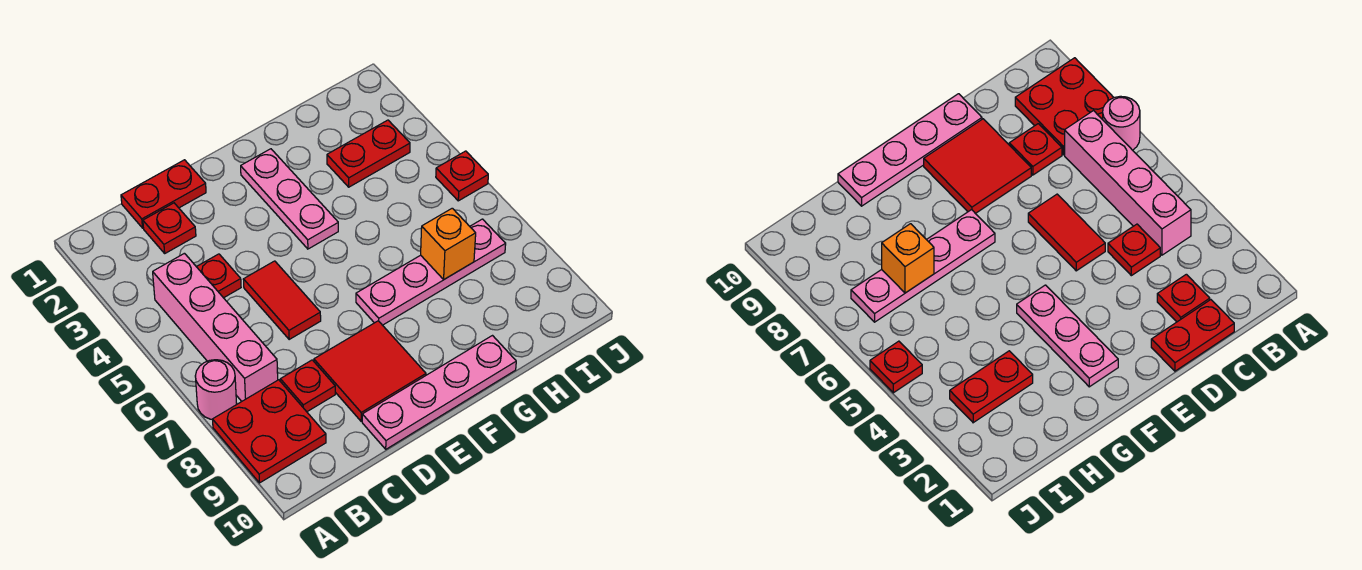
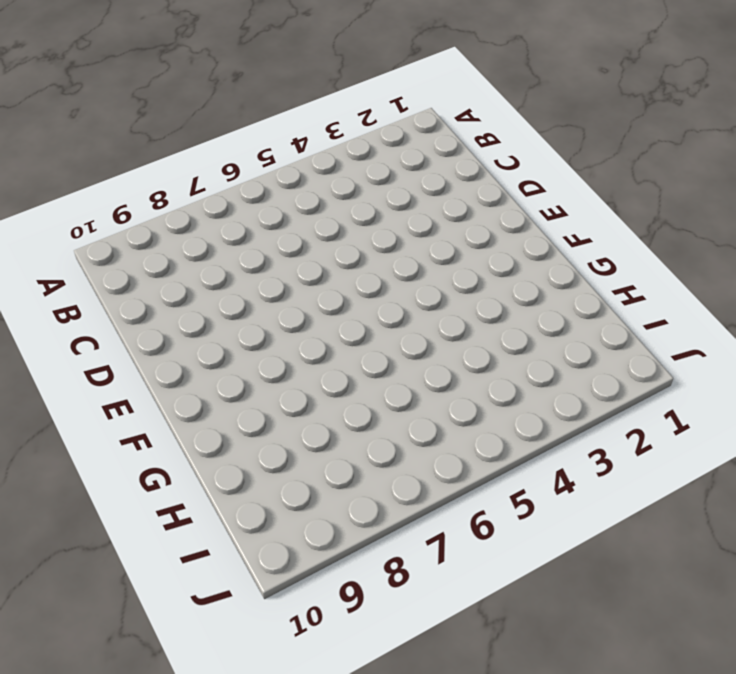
none -> pink round brick A7 level 1
none -> red plate A8:B9 level 1
none -> pink brick B4:B7 level 1

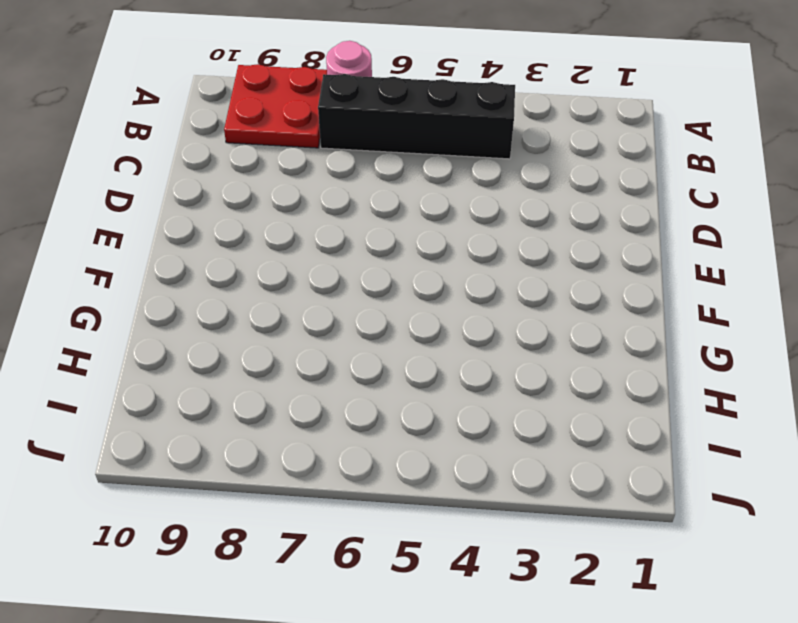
black brick B4:B7 level 1 -> pink brick B4:B7 level 1
none -> red plate C1:D1 level 1
none -> red plate C2 level 1
none -> red plate C4 level 1

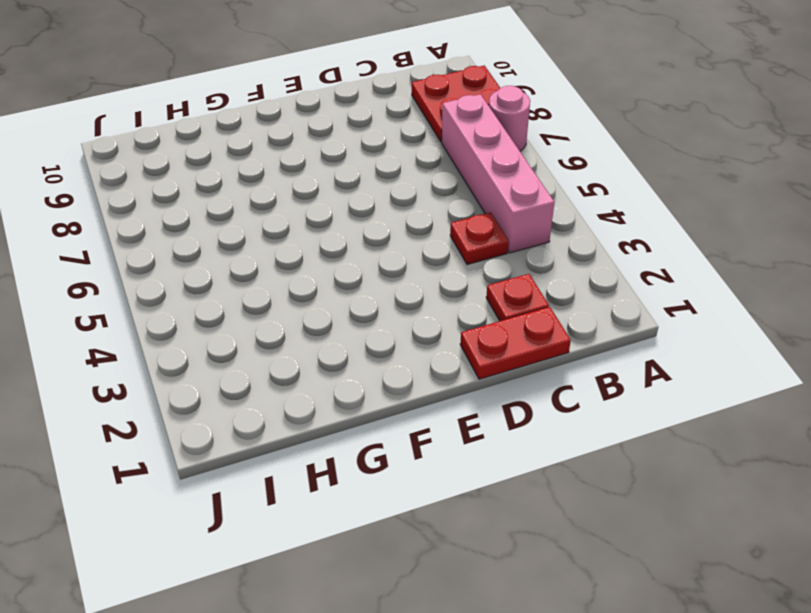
none -> red plate C8 level 1
none -> red tile D5:D6 level 1
none -> red tile D8:E9 level 1

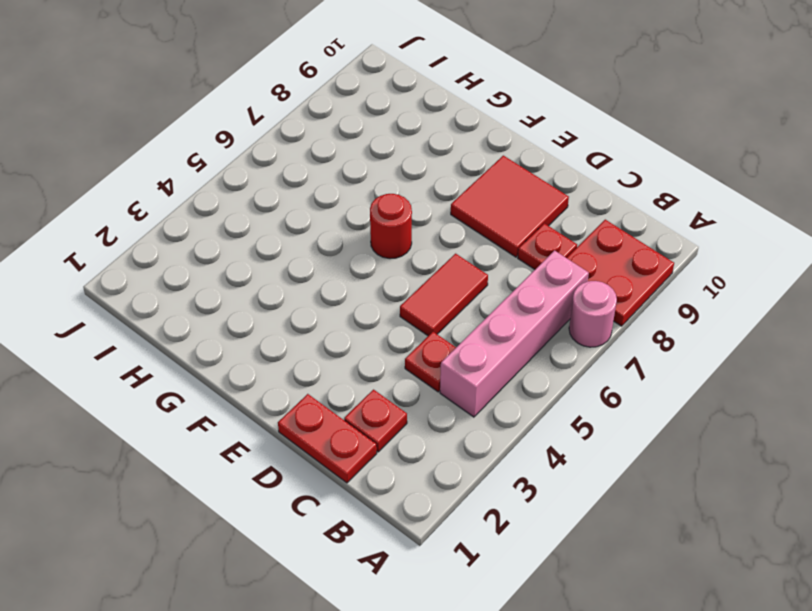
red round brick F6 level 1 -> none
none -> pink plate D10:G10 level 1
none -> pink plate F2:F4 level 1
none -> pink plate F7:I7 level 1

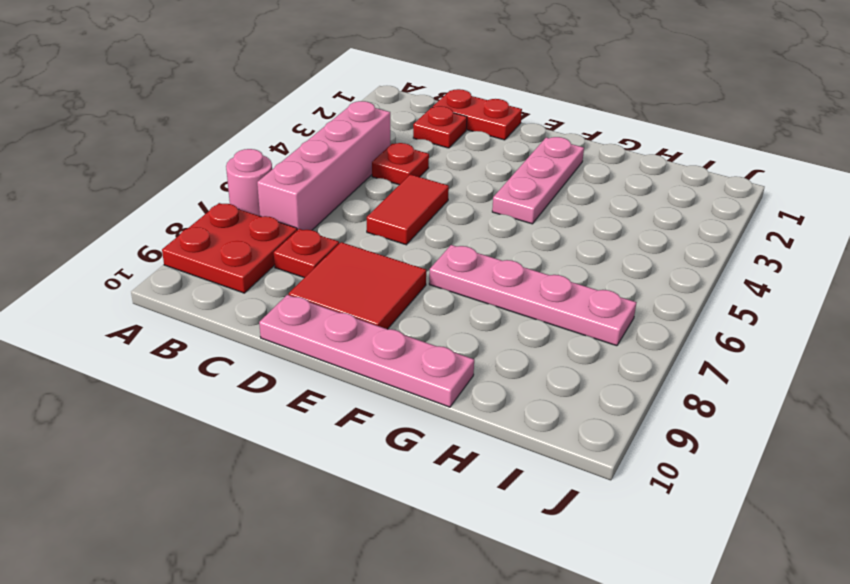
none -> red plate H3:I3 level 1
none -> red plate J5 level 1
none -> orange brick H7 level 2

